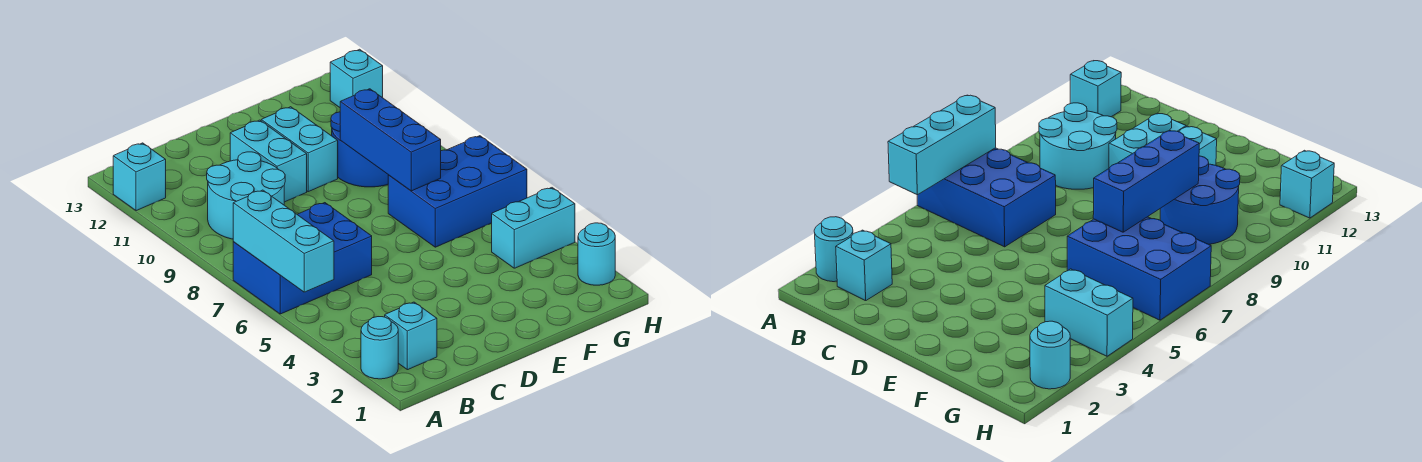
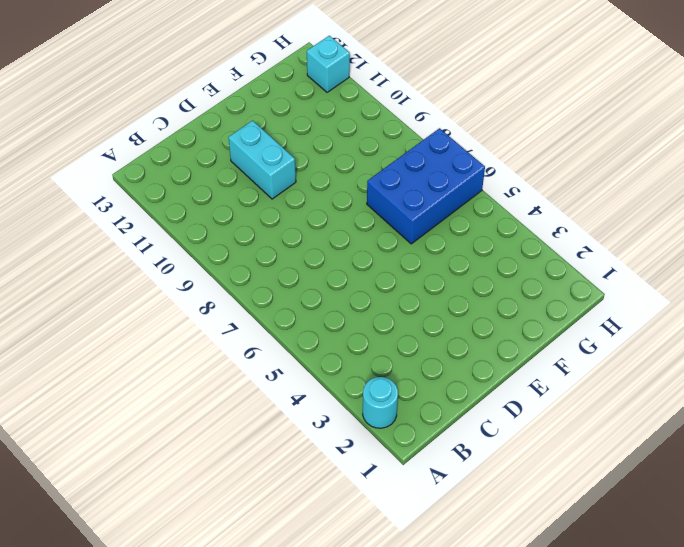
none -> blue brick A6:C7 level 1
none -> cyan brick A12 level 1
none -> cyan brick B2 level 1

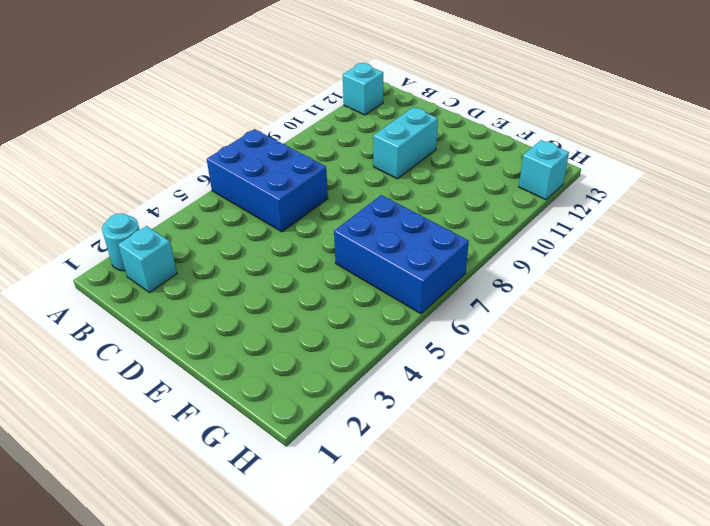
none -> cyan round brick B9:C10 level 1
none -> cyan brick E10:E11 level 1
none -> blue round brick F9:G10 level 1

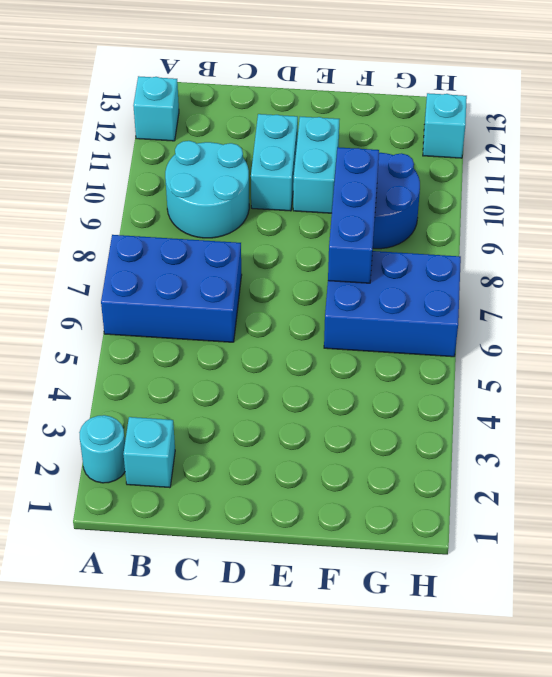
none -> cyan brick G4:H4 level 1
none -> cyan round brick H2 level 1
none -> cyan brick A5:A7 level 2

